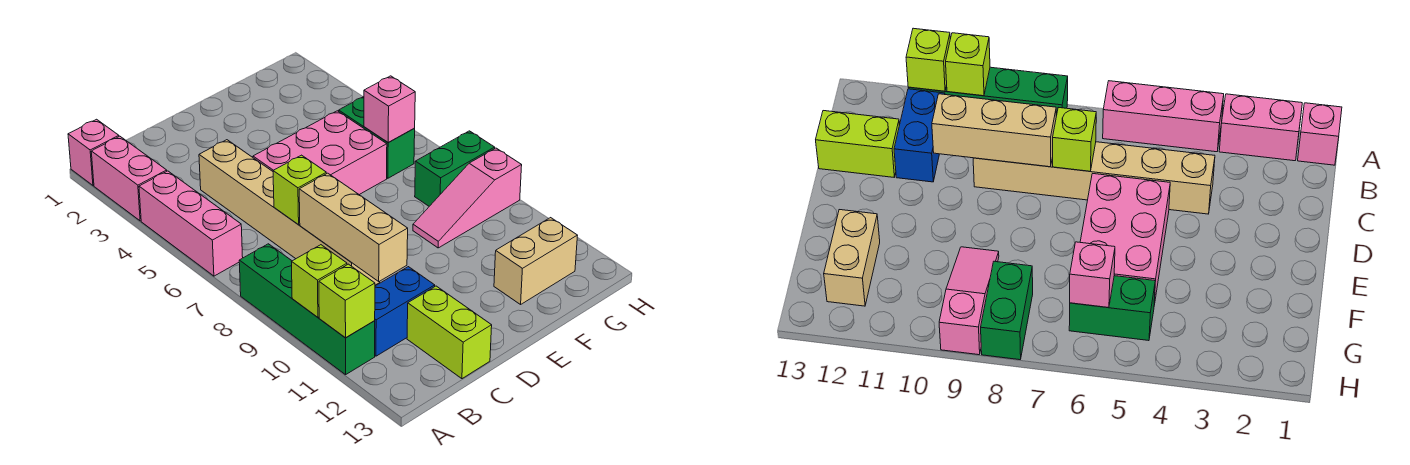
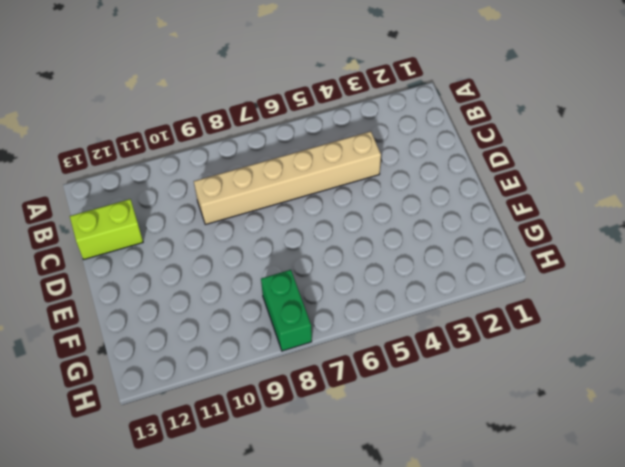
none -> pink brick A1 level 1
none -> pink brick A2:A3 level 1
none -> pink brick A4:A6 level 1

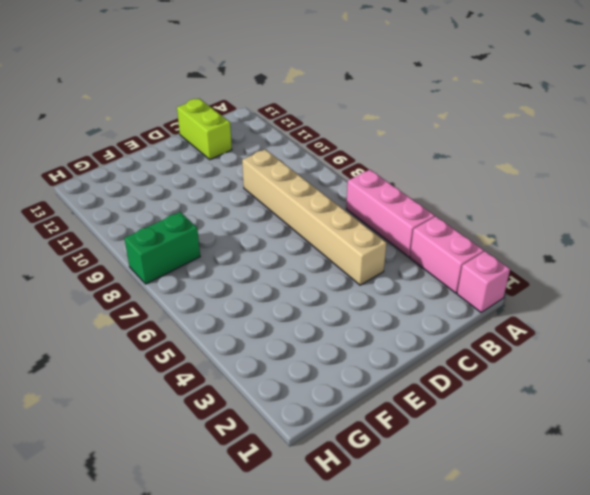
none -> green brick A8:A11 level 1
none -> blue brick B11:C11 level 1
none -> pink brick D5:F6 level 1

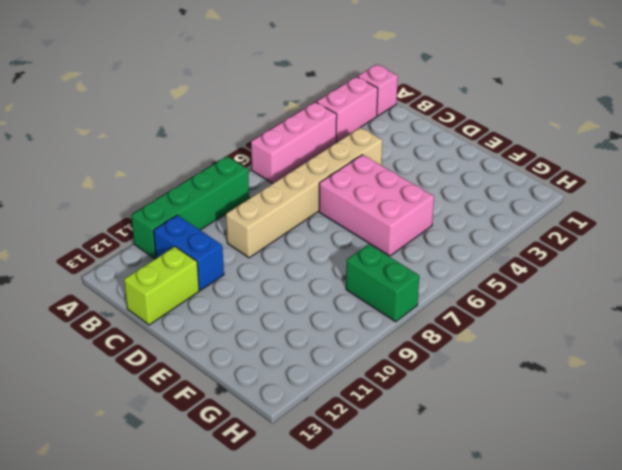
none -> pink slope F9:H9 level 1 top H
none -> tan brick F12:G12 level 1
none -> green brick G5:G6 level 1

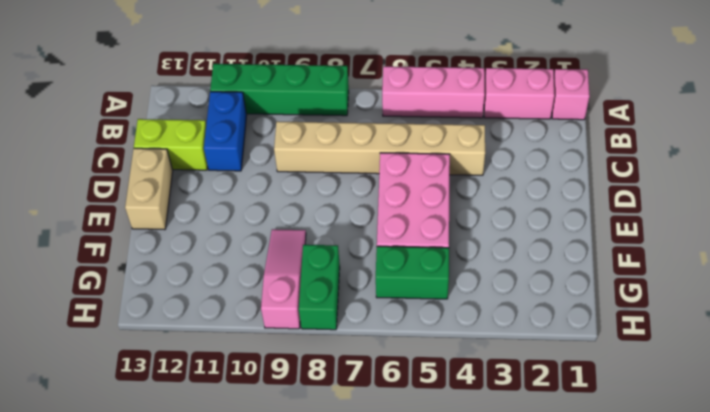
tan brick D13:E13 level 1 -> tan brick F12:G12 level 1
none -> lime brick A10 level 2
none -> lime brick A11 level 2
none -> lime brick C7 level 2

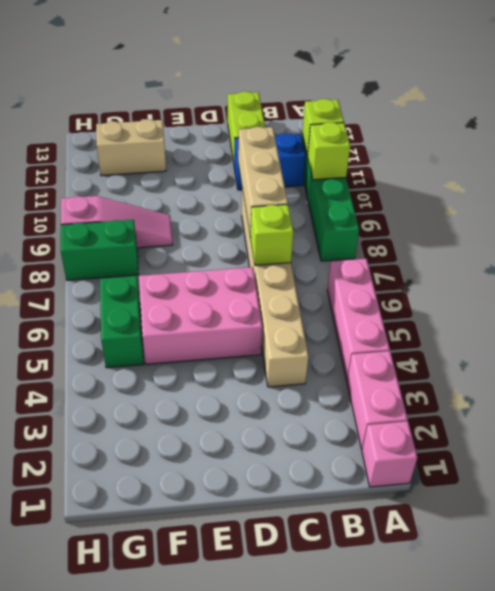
none -> pink brick G6 level 2

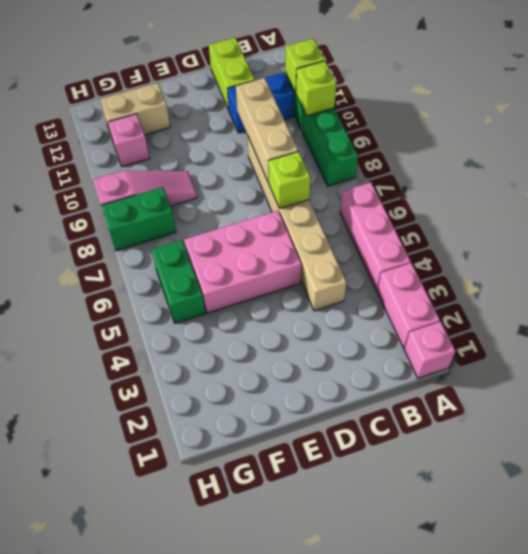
pink brick G11 level 1 -> pink brick G6 level 2

